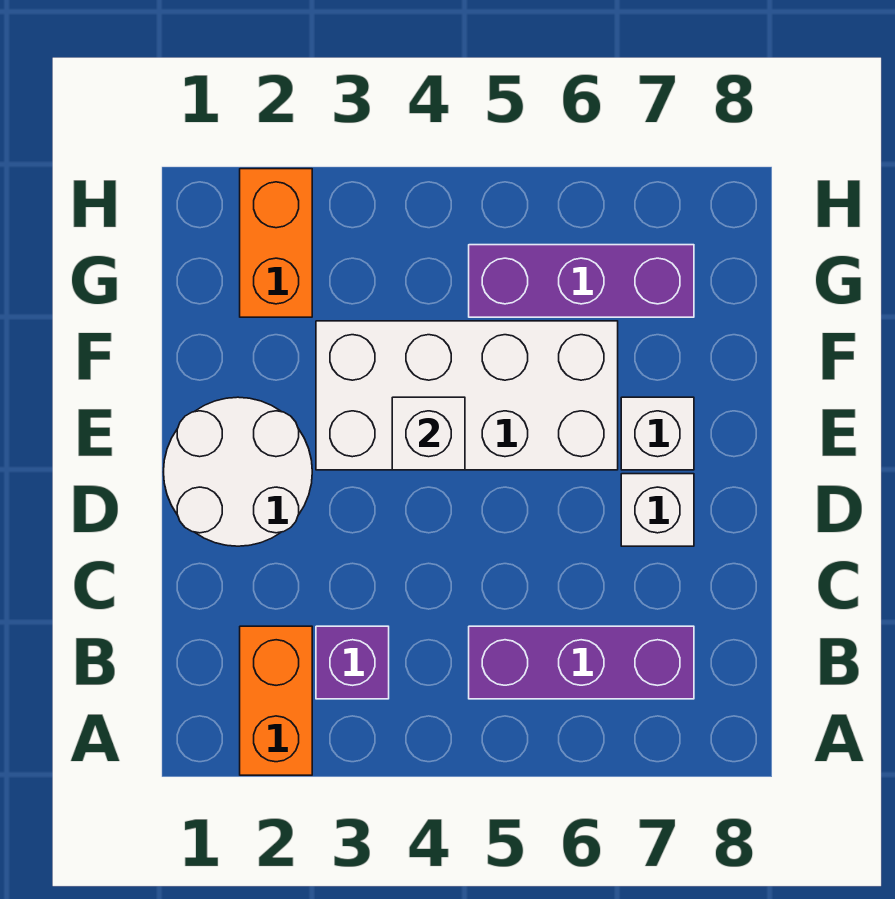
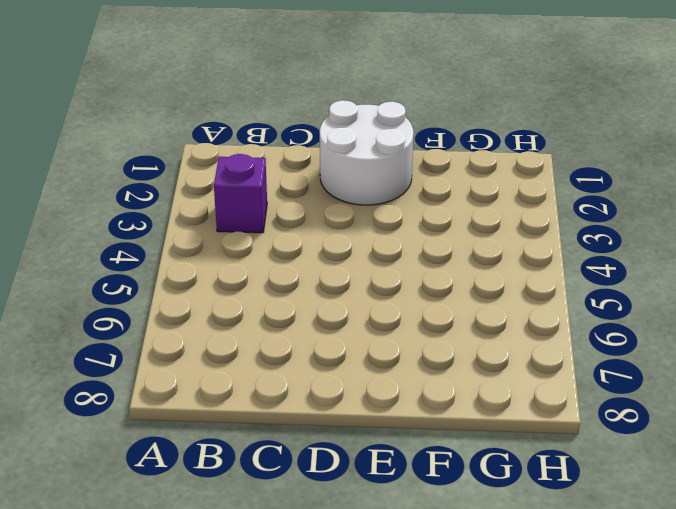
none -> orange brick A2:B2 level 1
none -> purple brick B5:B7 level 1

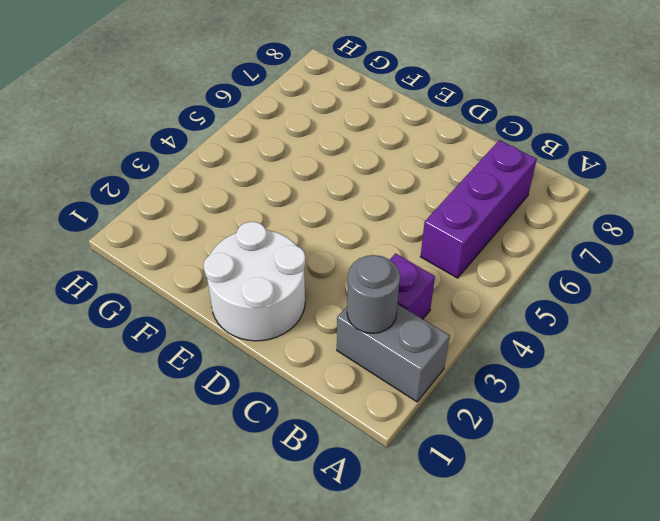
grey brick A2:B2 level 1 -> orange brick A2:B2 level 1
grey round brick B2 level 2 -> none
none -> white brick D7 level 1
none -> white brick E3:F6 level 1

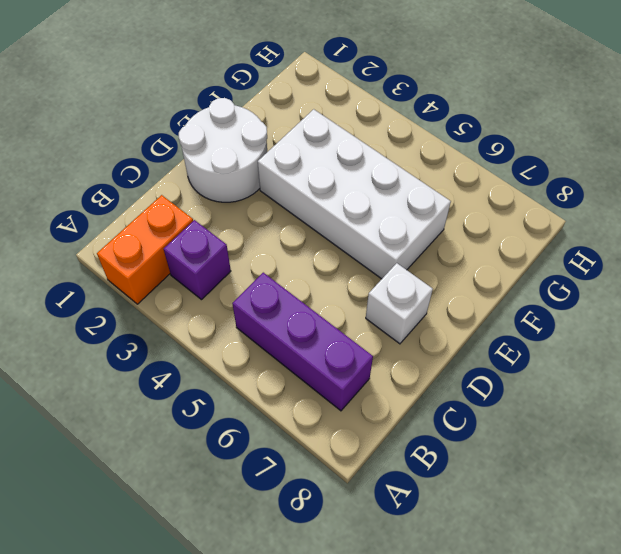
none -> white brick E7 level 1
none -> orange brick G2:H2 level 1

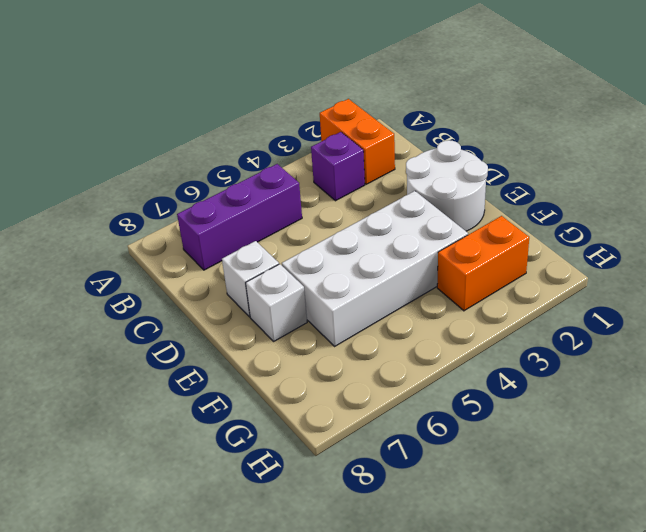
orange brick G2:G3 level 1 -> orange brick G2:H2 level 1
none -> purple brick G5:G7 level 1
none -> white brick E4 level 2

